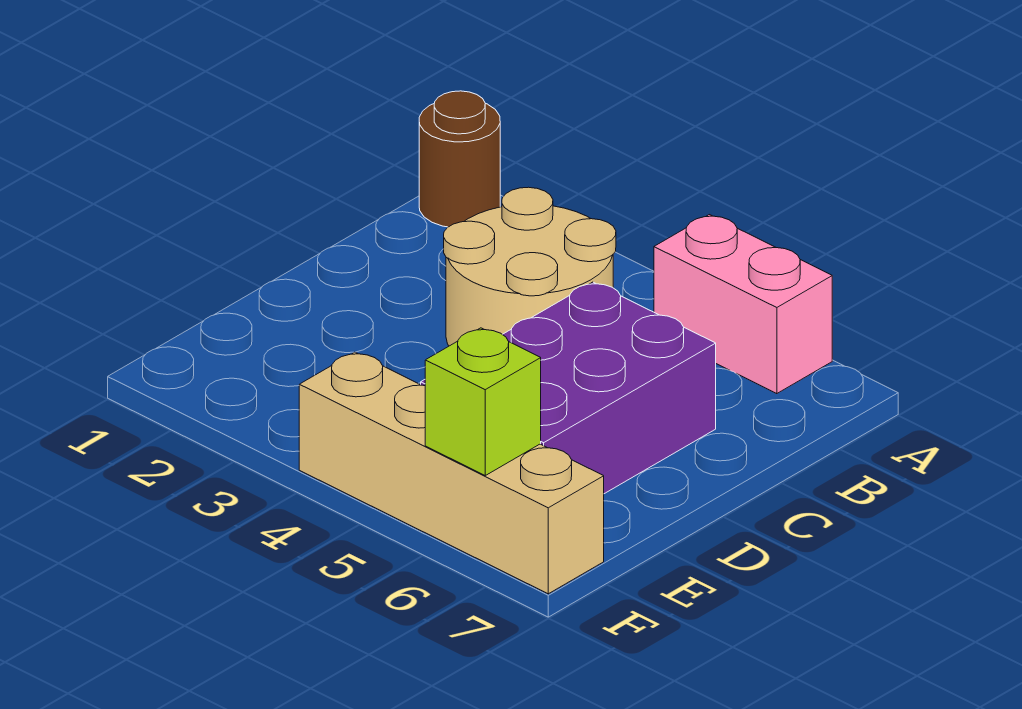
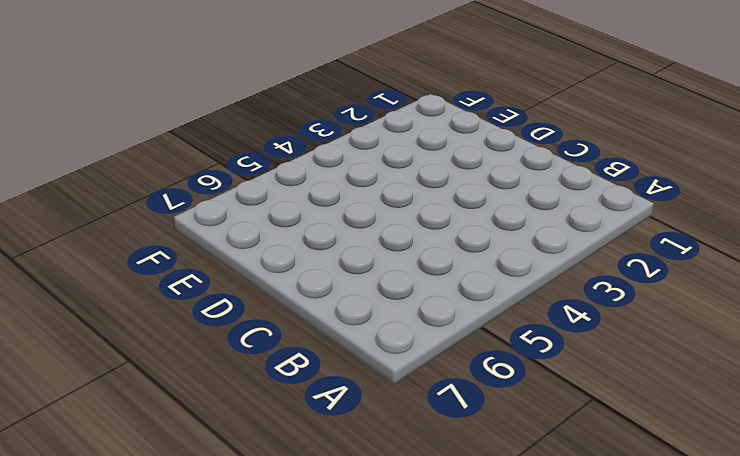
none -> brown round brick A1 level 1
none -> pink brick A5:A6 level 1

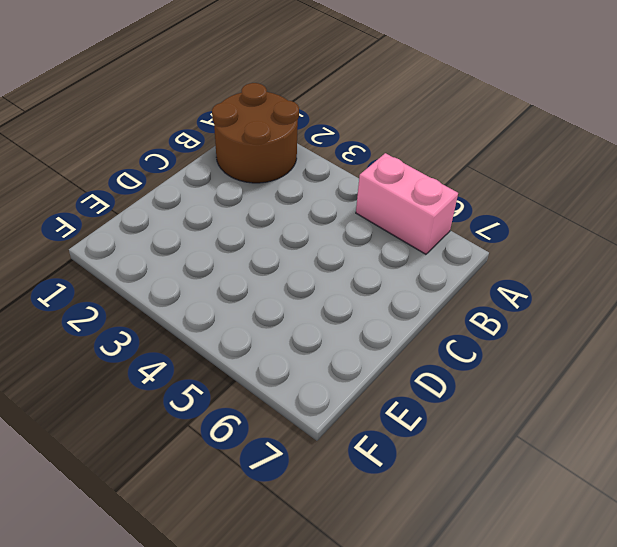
brown round brick A1:B2 level 1 -> brown round brick A1 level 1
none -> tan round brick B3:C4 level 1
none -> purple brick C5:E6 level 1

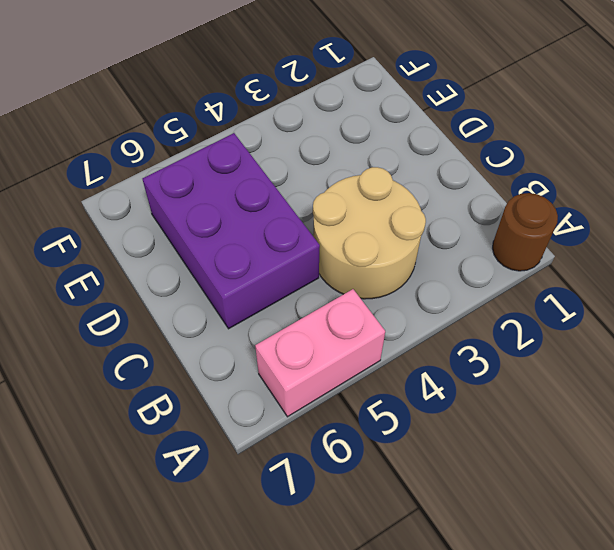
none -> tan brick F4:F7 level 1
none -> lime brick F6 level 2

